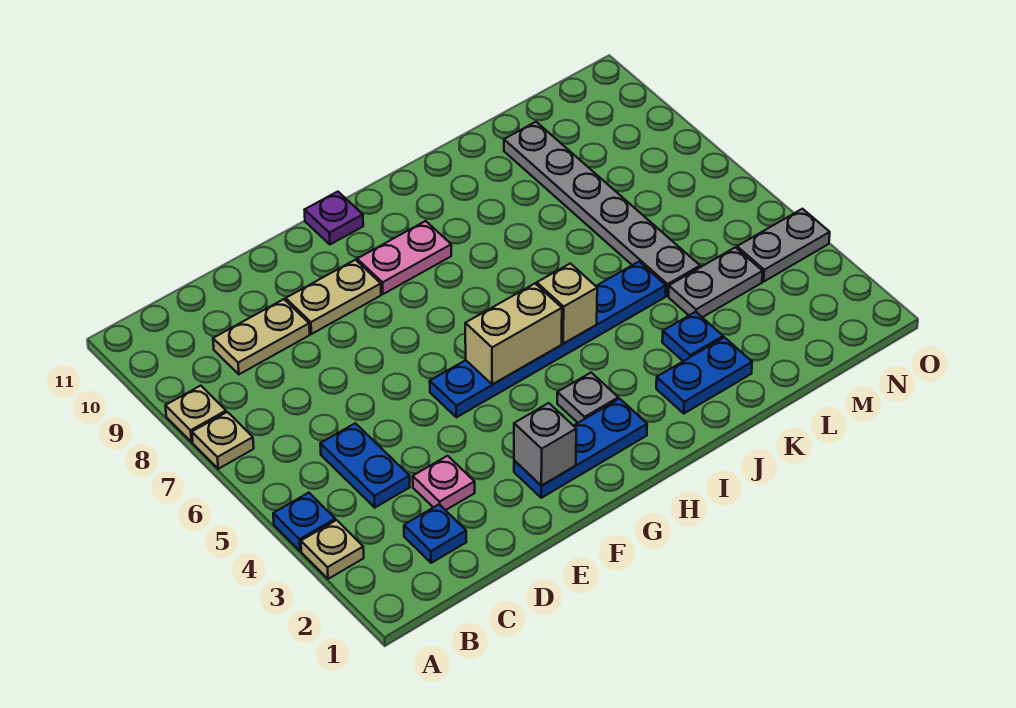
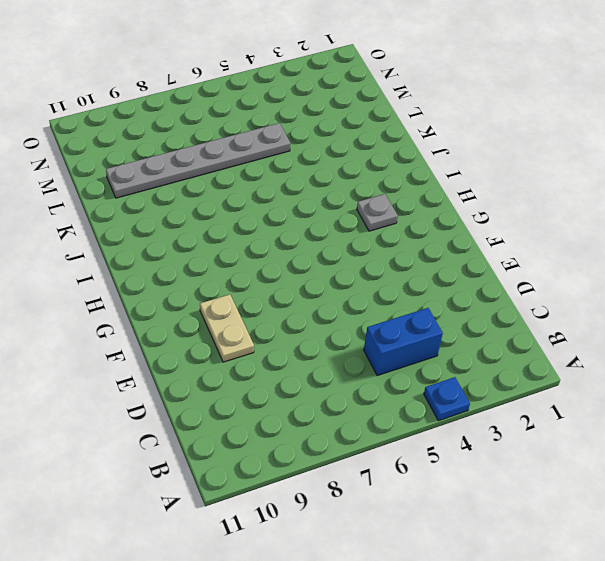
blue brick C4:C5 level 1 -> blue plate C4:C5 level 1
none -> tan plate A3 level 1
none -> tan plate A7 level 1
none -> tan plate A8 level 1

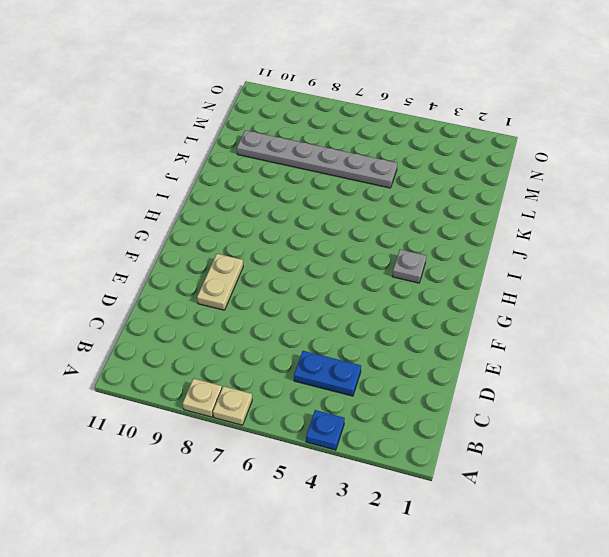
none -> tan plate A3 level 1
none -> blue plate C2 level 1
none -> tan plate C9:D9 level 1

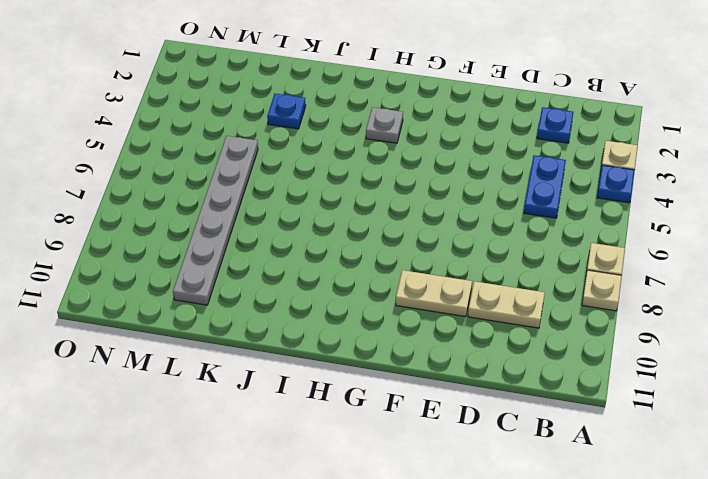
none -> pink plate D3 level 1
none -> blue plate F2:H2 level 1
none -> blue plate F5:K5 level 1

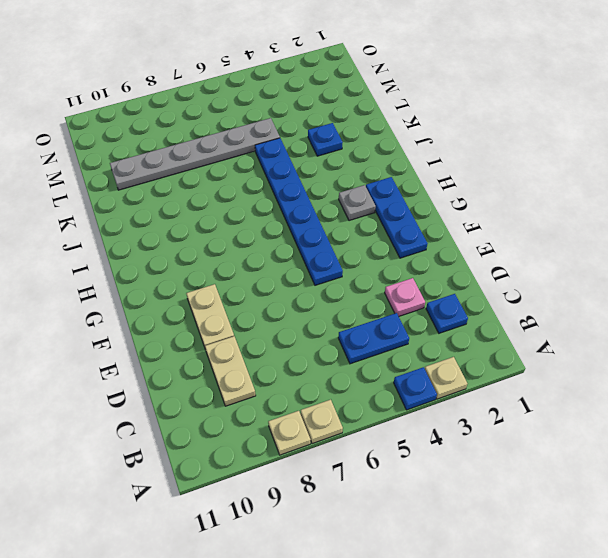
none -> pink plate G9:H9 level 1
none -> purple plate G11 level 1
none -> blue plate J2:K2 level 1

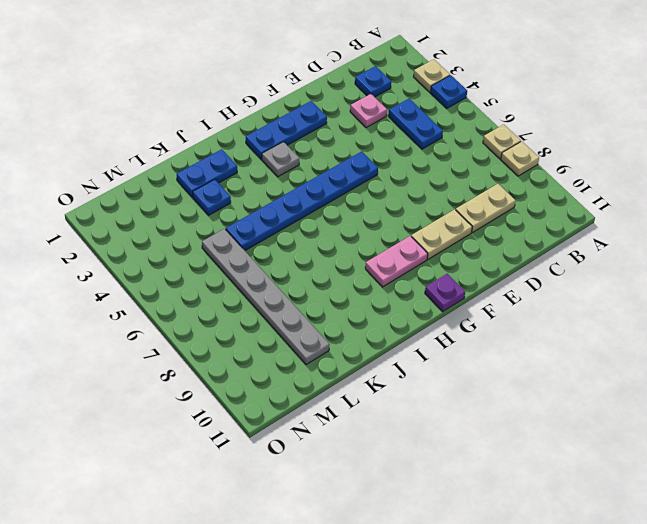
none -> grey plate L4:M4 level 1
none -> grey plate N4:O4 level 1
none -> grey brick F2 level 2

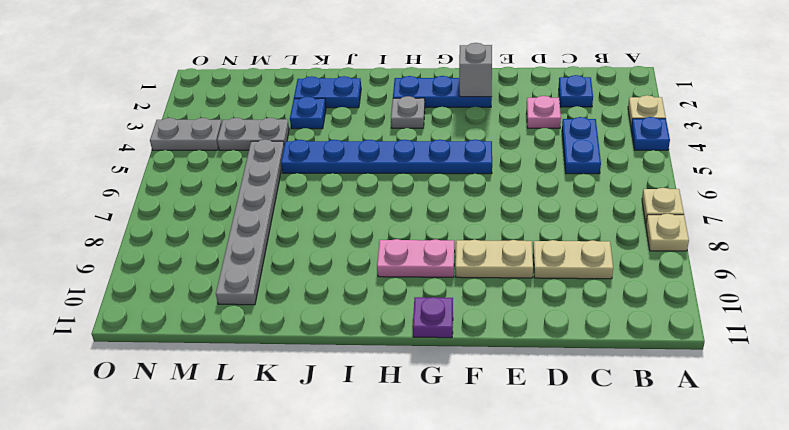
none -> tan brick G5:H5 level 2
none -> tan brick I5 level 2

